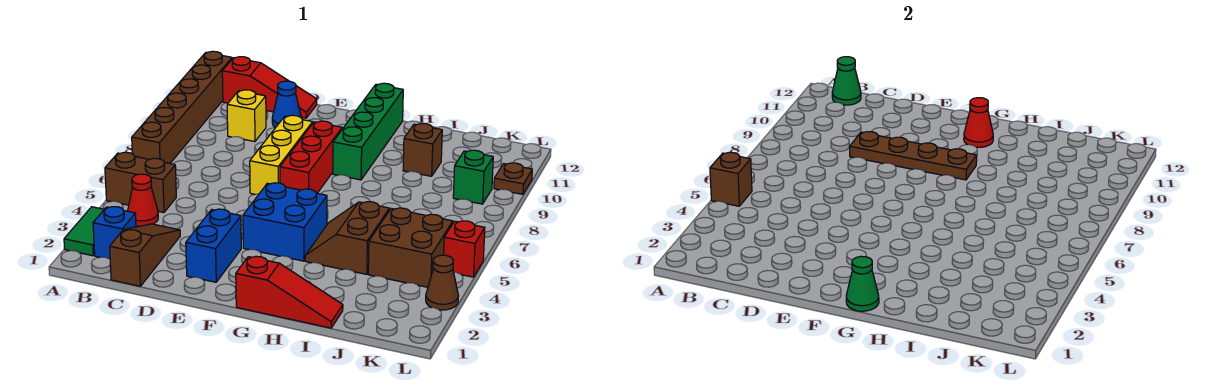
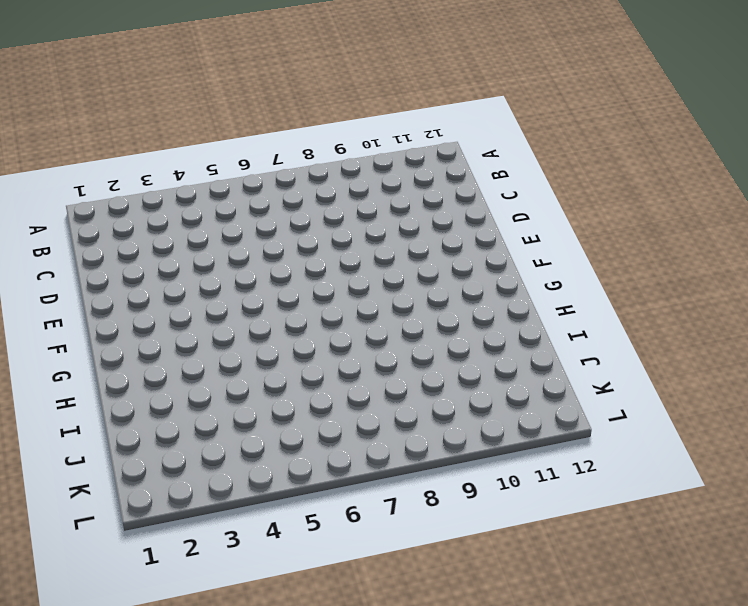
none -> green tile A2:A3 level 1
none -> brown brick A5:B5 level 1
none -> brown brick A7:A12 level 1

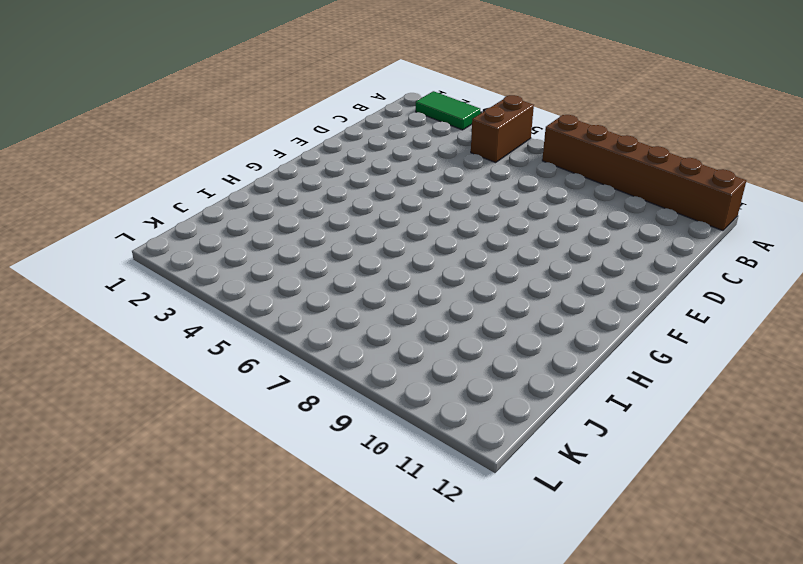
none -> blue brick B2 level 1
none -> red cone B4 level 1
none -> red slope B12:D12 level 1 top B

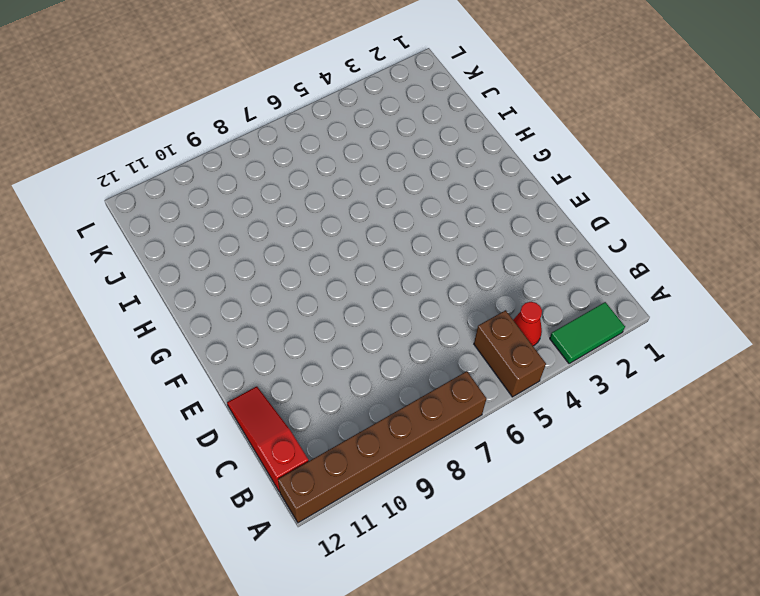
none -> blue brick B2 level 1
none -> brown slope C1:C3 level 1 top 1
none -> yellow brick C10 level 1

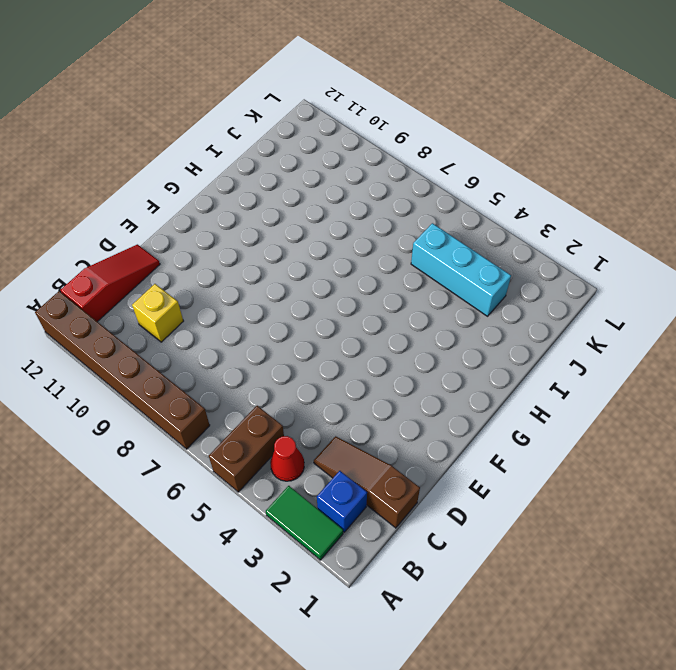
cyan brick J3:J5 level 1 -> brown brick J4:K5 level 1
none -> blue cone D11 level 1
none -> blue brick E2:E3 level 1
none -> yellow brick E7:E9 level 1

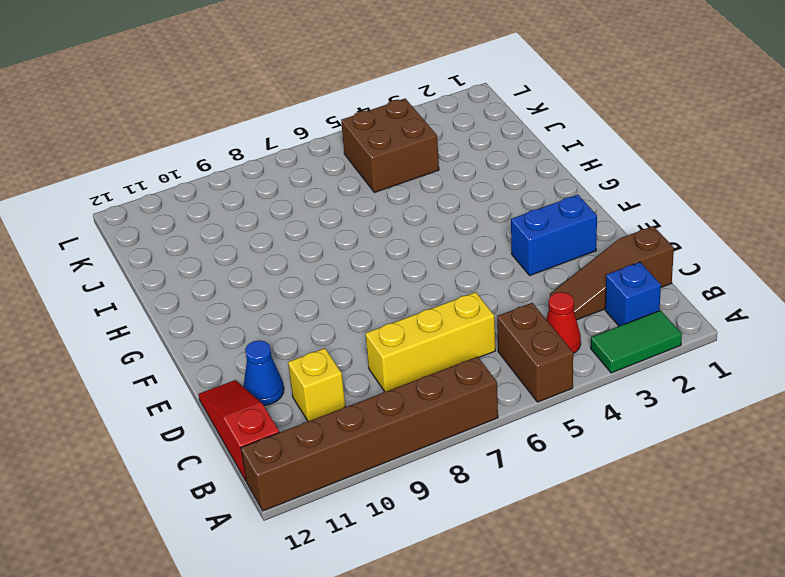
yellow brick C6:C8 level 1 -> yellow brick E7:E9 level 1
none -> blue brick F4:G5 level 1
none -> red brick F7:F9 level 1
none -> red slope G1:I1 level 1 top G

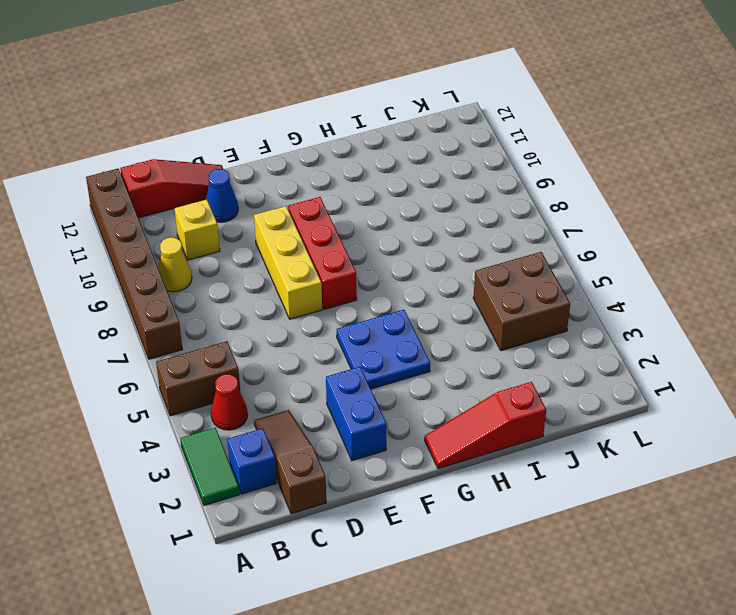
yellow cone B9 level 1 -> none
blue plate F4:G5 level 1 -> blue brick F4:G5 level 1
red slope G1:I1 level 1 top I -> red slope G1:I1 level 1 top G
none -> green brick G9:G12 level 1
none -> brown slope H4:I5 level 1 top I
none -> brown brick I10 level 1

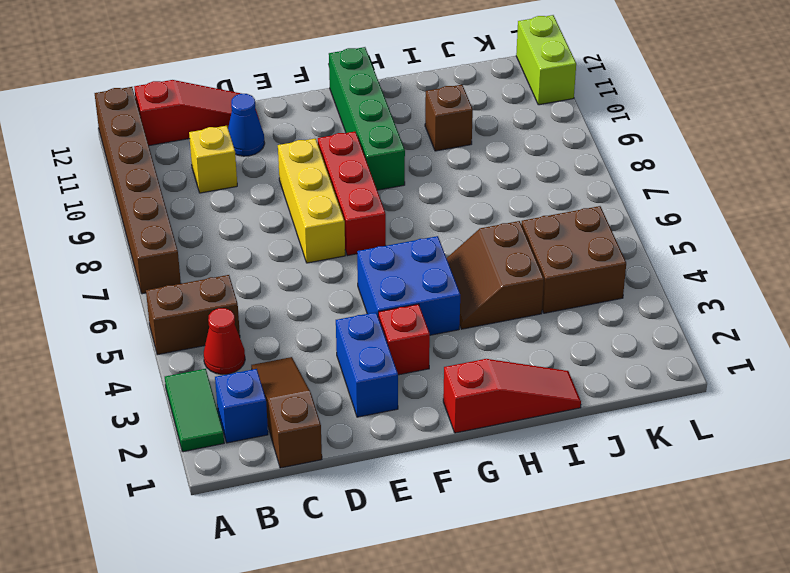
red brick F3 level 1 -> red brick L5 level 1
lime brick L11:L12 level 1 -> none
none -> green brick K9 level 1
none -> brown cone L3 level 1
none -> brown plate L10 level 1

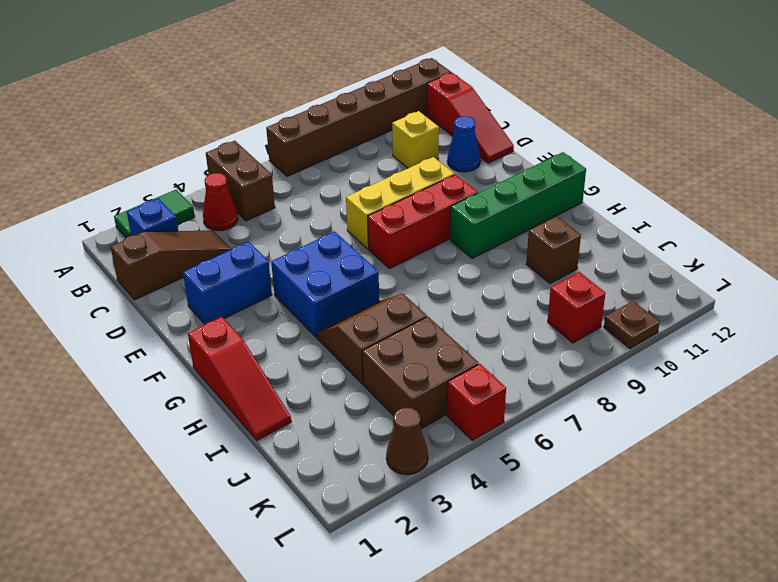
red brick K9 level 1 -> green brick K9 level 1
none -> brown brick A5 level 2
none -> green cone B12 level 2
none -> brown plate D9:G9 level 2

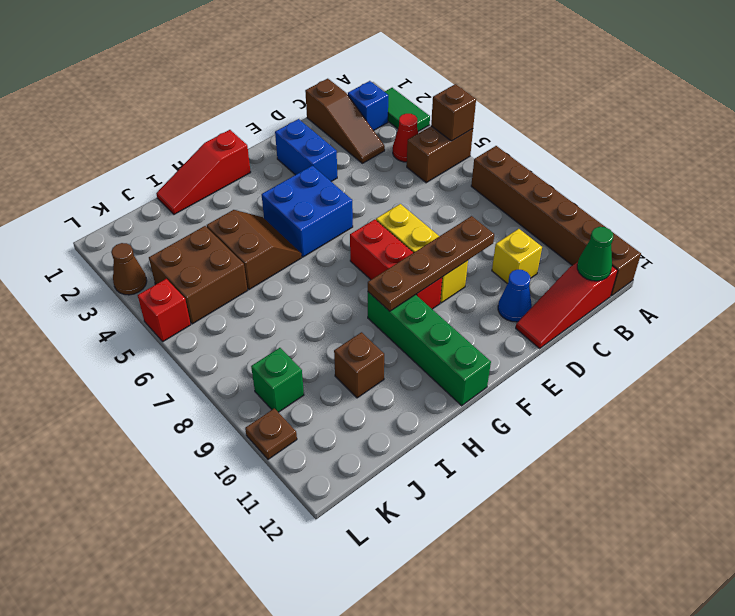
none -> green cone G1 level 2
none -> red cone G11 level 2

